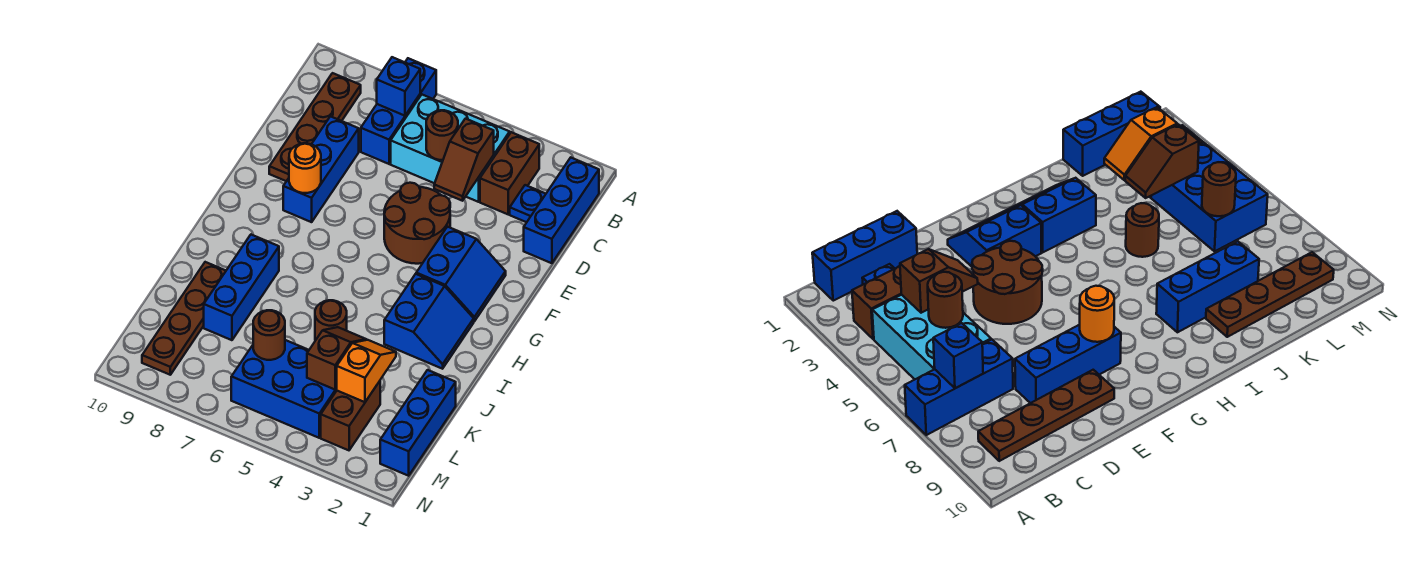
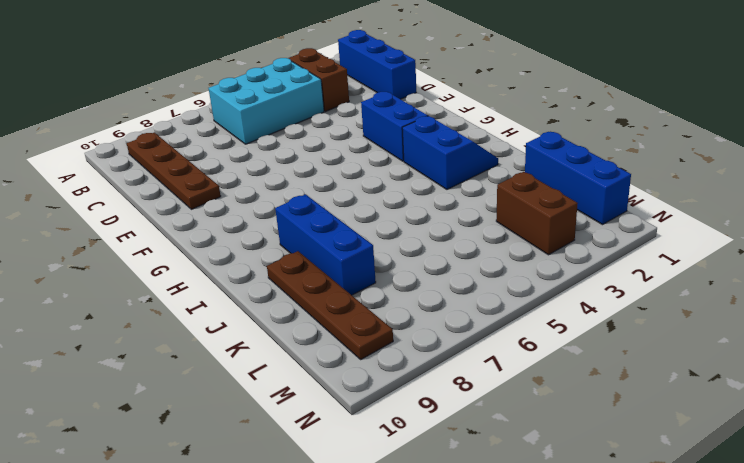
none -> blue brick A7:C7 level 1
none -> blue plate C2 level 1
none -> blue brick D8:F8 level 1

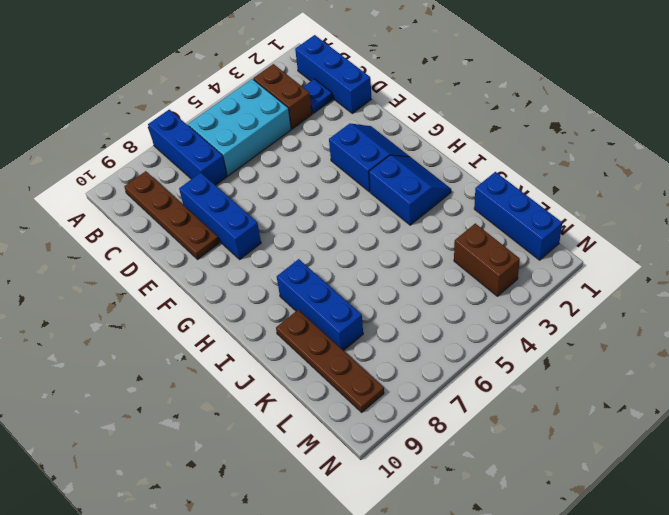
none -> brown round brick E4:F5 level 1
none -> brown round brick J5 level 1
none -> blue brick L4:M6 level 1

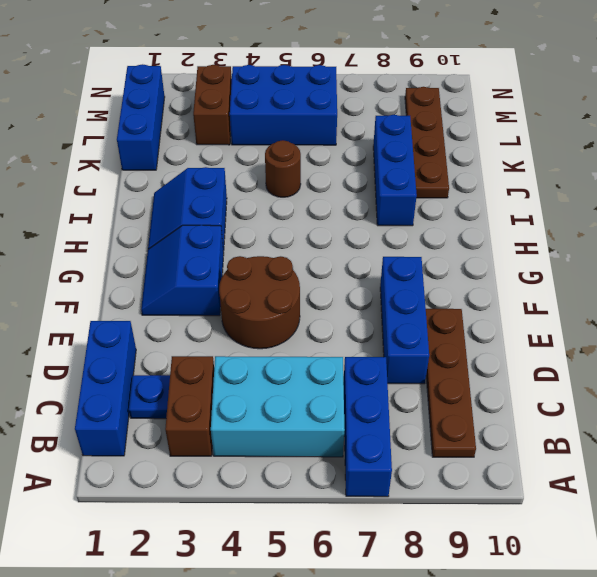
none -> blue brick B7 level 2
none -> brown slope C4:D4 level 2 top C
none -> brown round brick C5 level 2

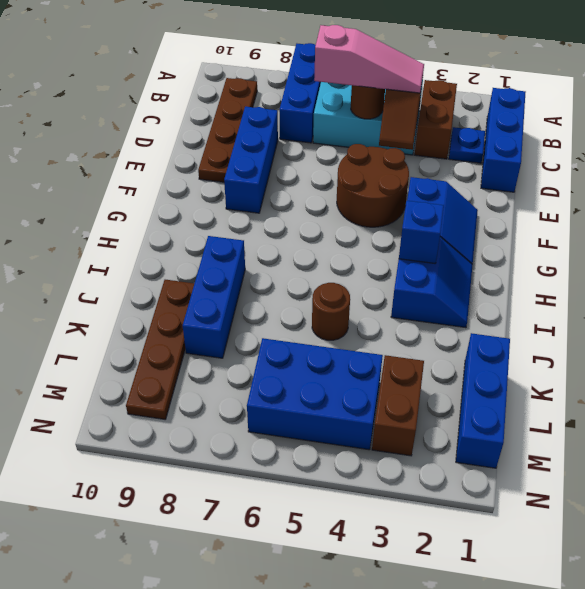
pink slope C4:C6 level 3 top 6 -> none
blue brick H3 level 2 -> blue brick B7 level 2
none -> orange round brick F8 level 2
none -> orange slope K3:L3 level 2 top L
none -> brown slope K4:L4 level 2 top L

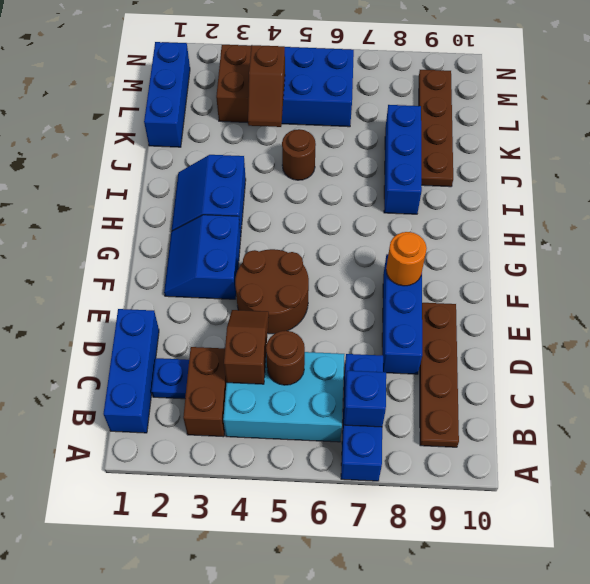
none -> orange slope K3:L3 level 2 top L
none -> brown round brick L6 level 2

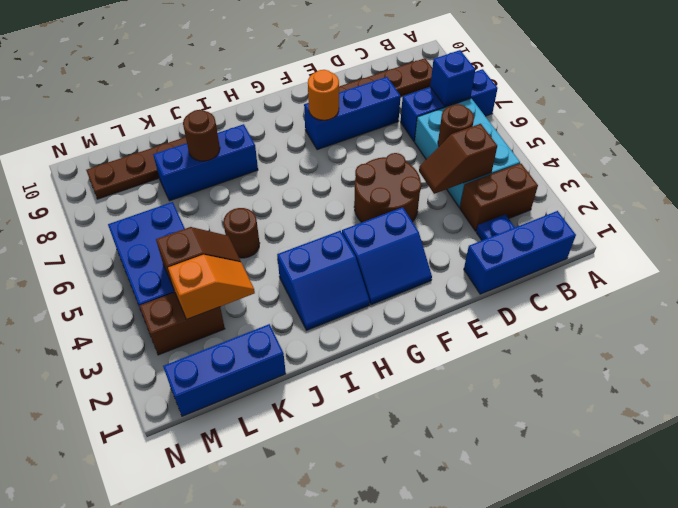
brown round brick J8 level 2 -> brown round brick L6 level 2

